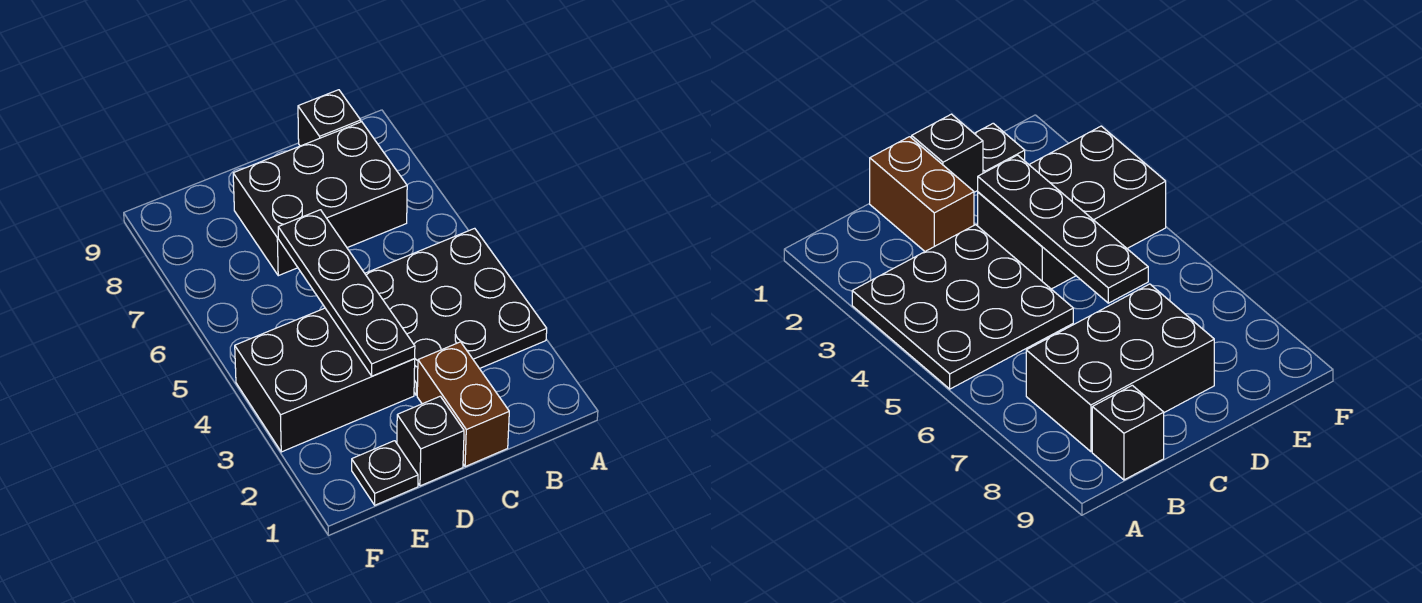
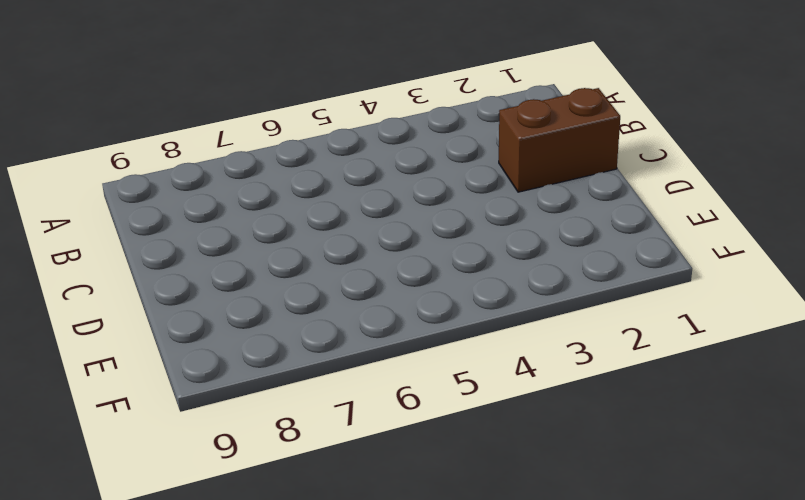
none -> black plate A3:C5 level 1
none -> black brick B7:D8 level 1

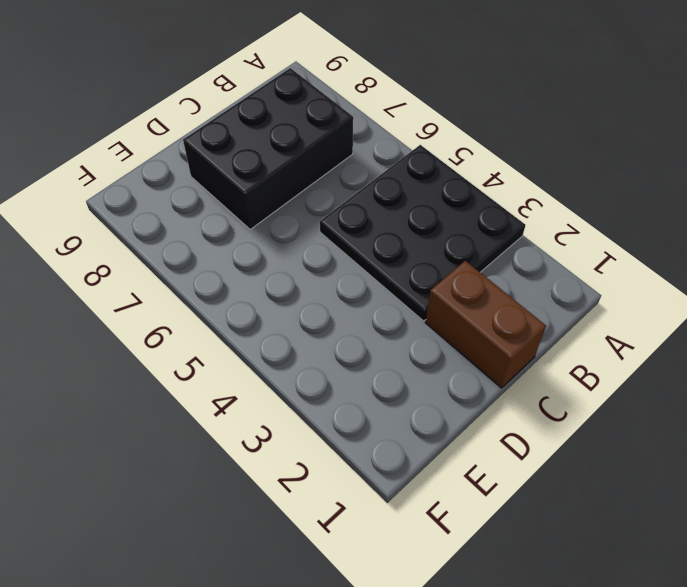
none -> black brick B9 level 1
none -> black brick D1 level 1

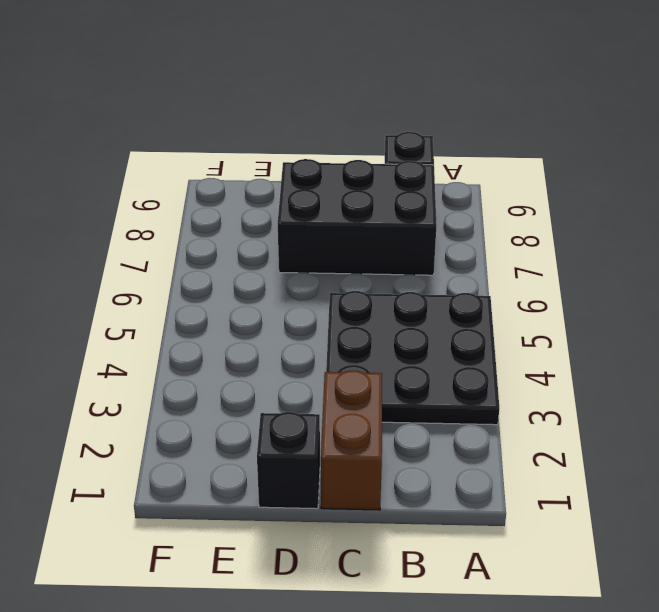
none -> black brick D3:F4 level 1
none -> black plate E1 level 1

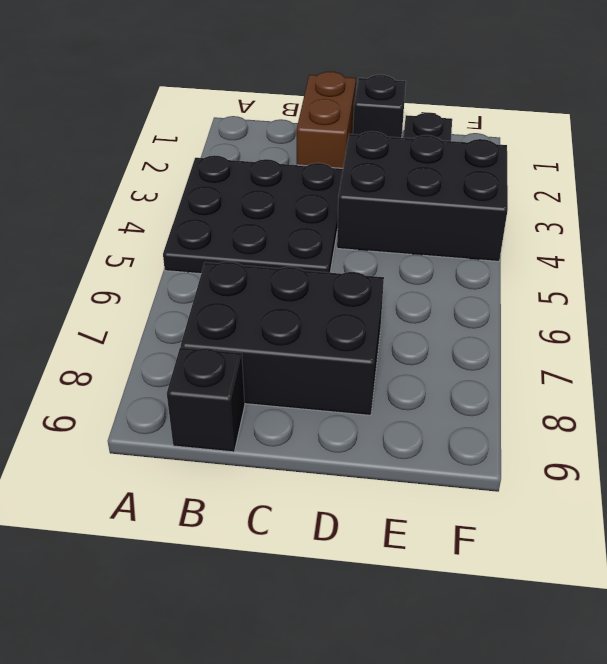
none -> black plate D3:D6 level 2

